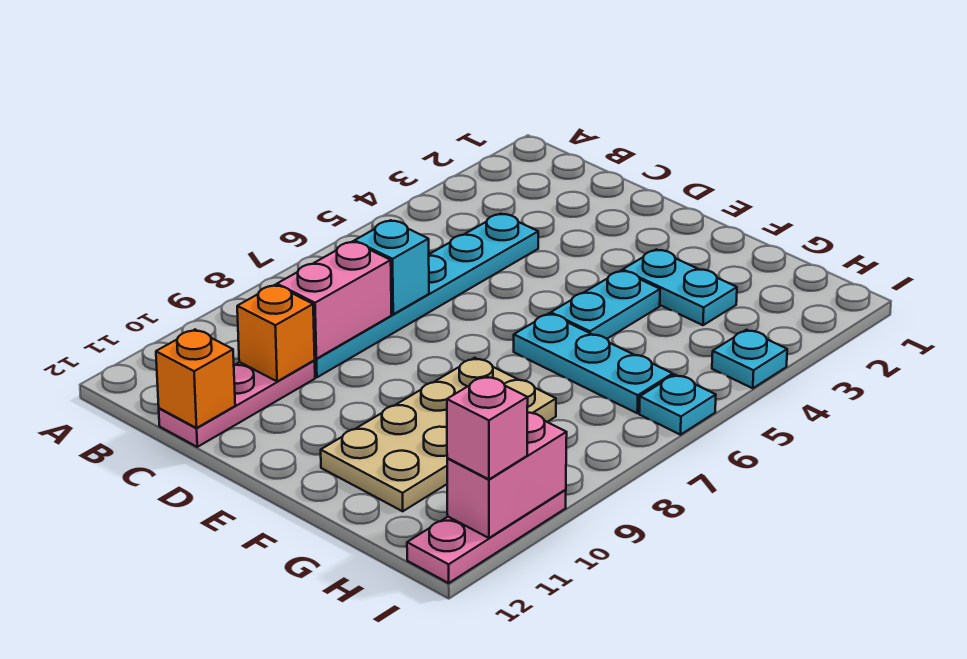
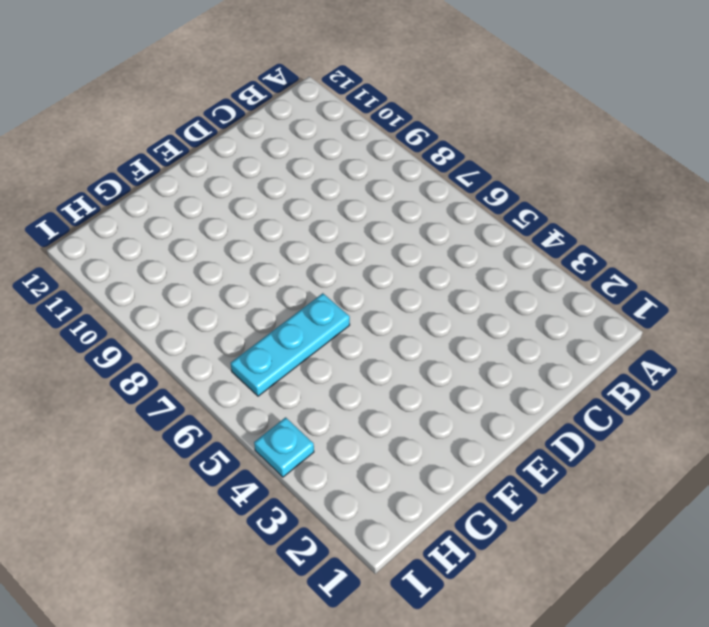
none -> cyan plate C4:C9 level 1
none -> pink plate C10:C12 level 1
none -> cyan plate F3:G3 level 1

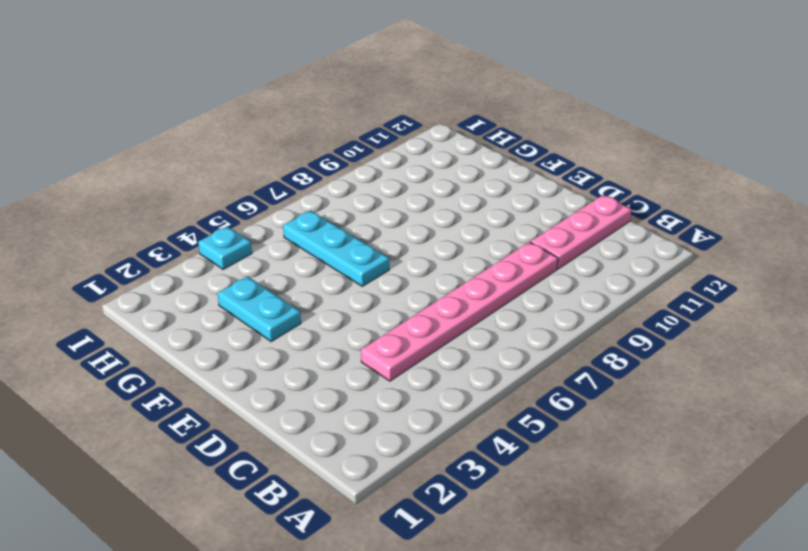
pink plate C4:C9 level 1 -> cyan plate C4:C9 level 1
none -> cyan plate F4:F5 level 1
none -> tan plate F8:G11 level 1
none -> cyan plate I6 level 1

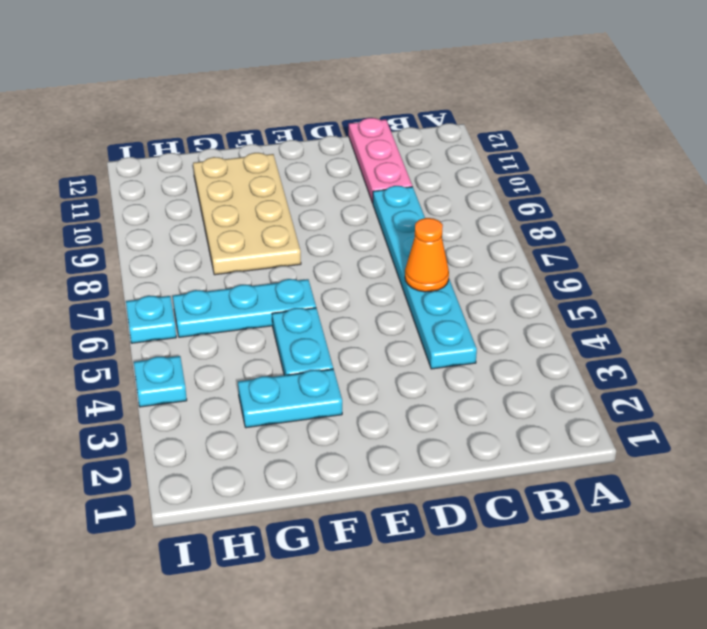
orange cone C6 level 2 -> none
none -> pink plate I10:I12 level 1
none -> cyan brick C7 level 2
none -> pink brick C8:C9 level 2

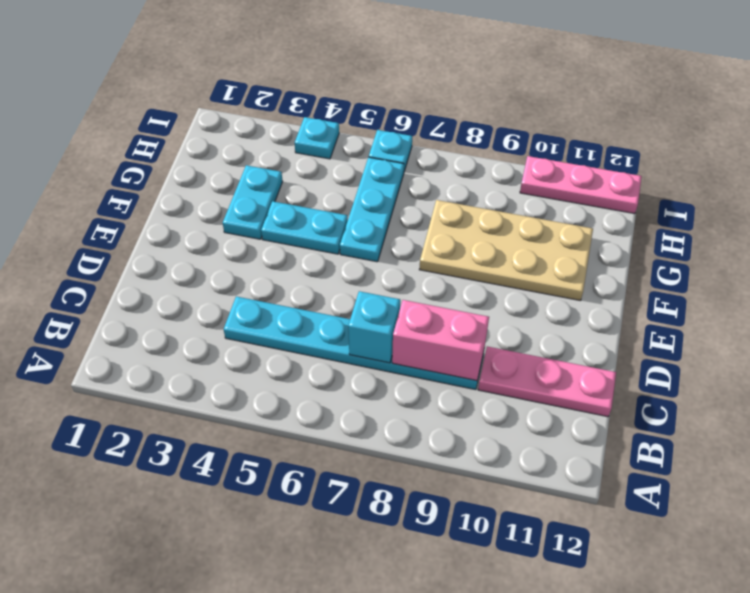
none -> orange brick C10 level 2
none -> orange brick C12 level 2
none -> pink brick I10:I11 level 2

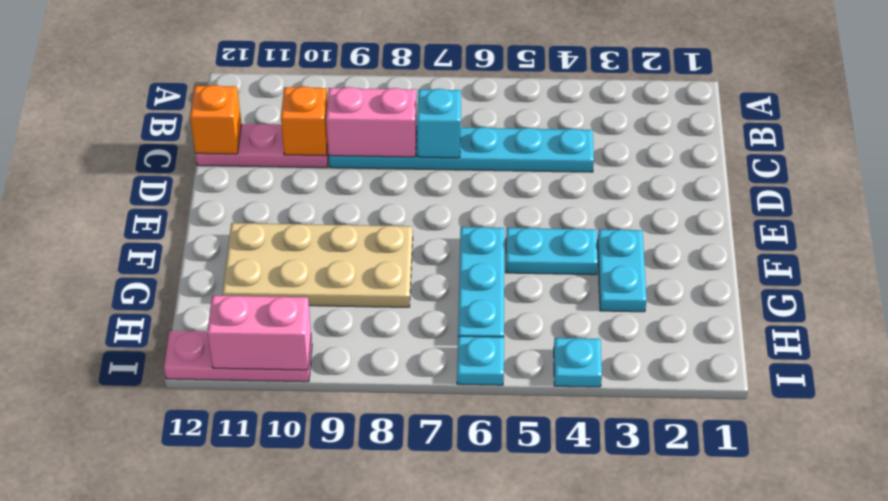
none -> pink brick I11 level 3

